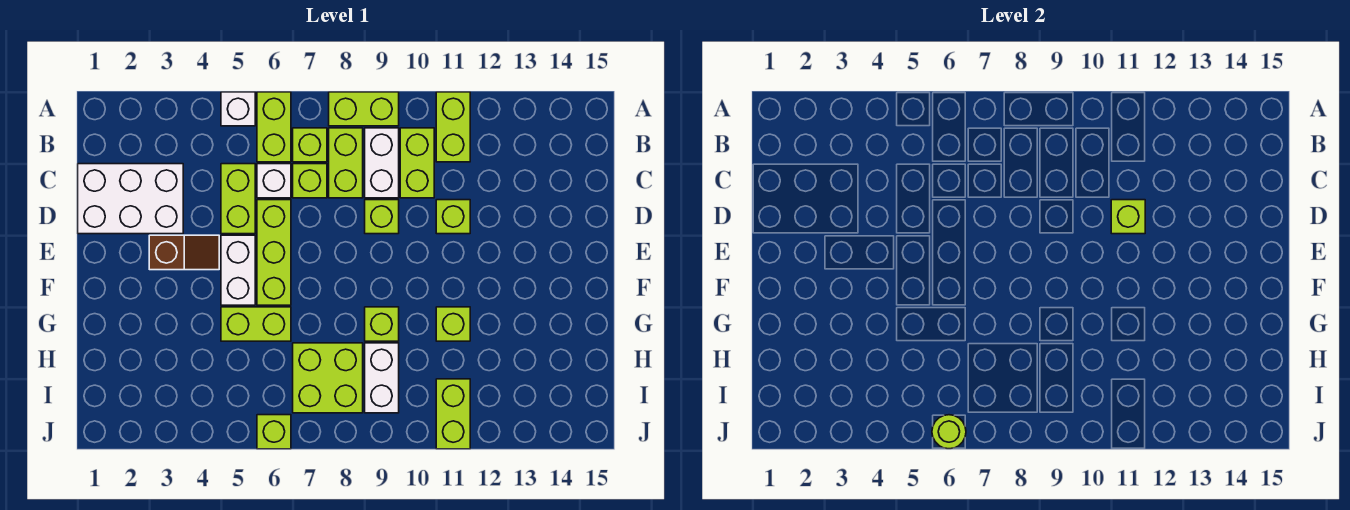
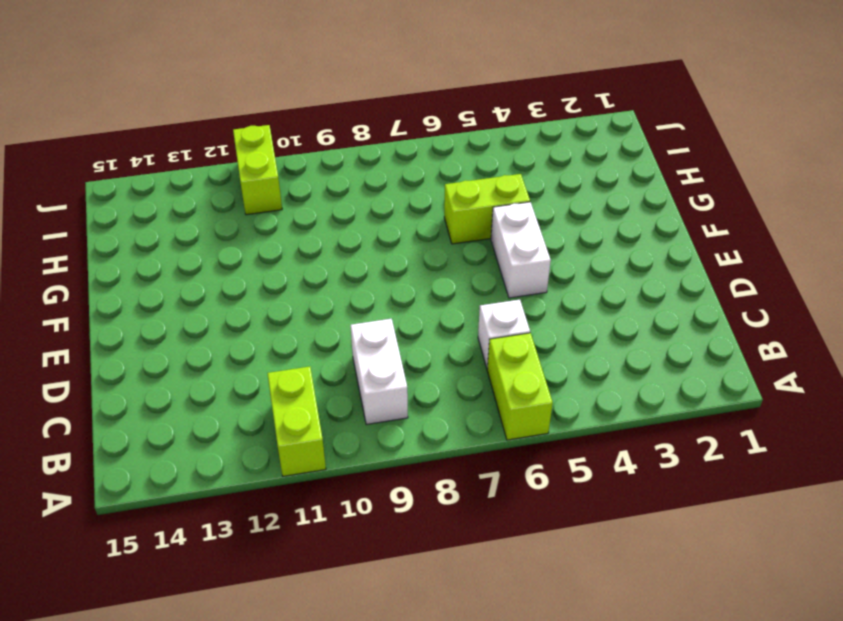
none -> white brick A5 level 1
none -> lime brick A8:A9 level 1
none -> lime brick B7 level 1

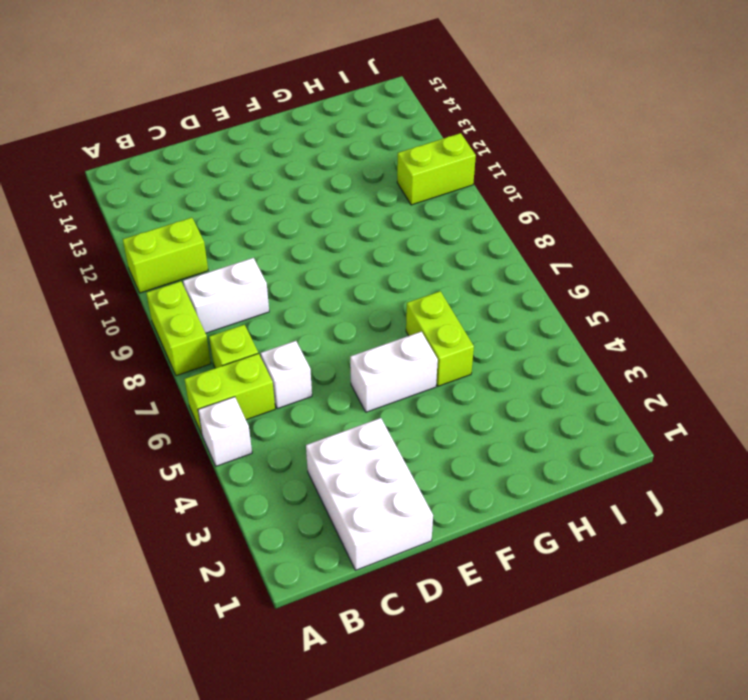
none -> lime brick B8:C8 level 1
none -> lime brick B10:C10 level 1
none -> lime brick C5:D5 level 1

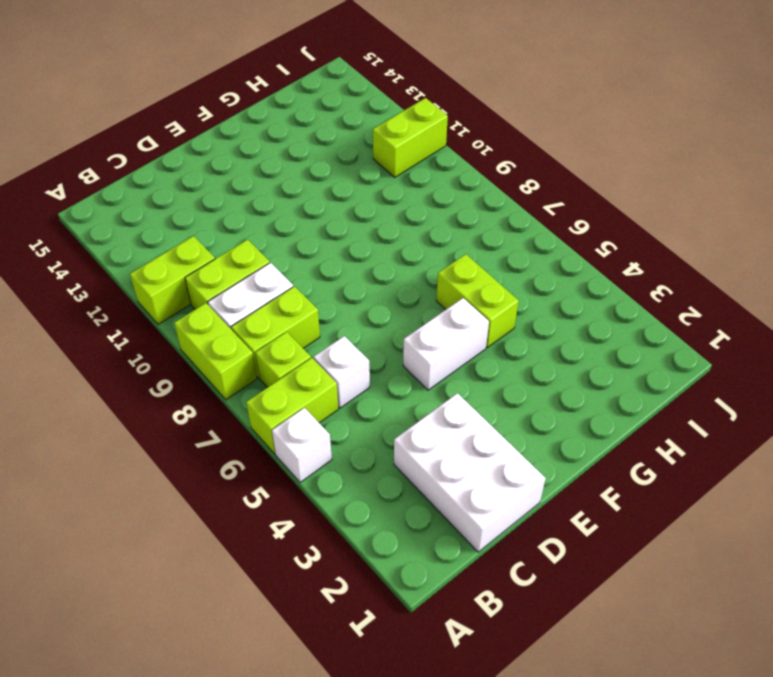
none -> lime brick C5:D5 level 1
none -> lime brick C7 level 1
none -> lime brick D6:F6 level 1

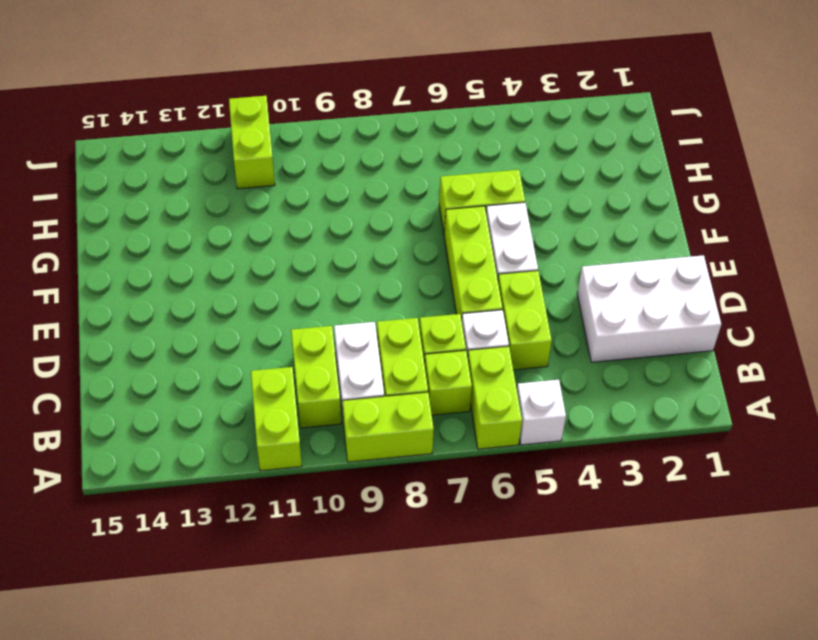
none -> lime brick D9 level 1
none -> lime brick D11 level 1
none -> brown slope E3:E4 level 1 top 3

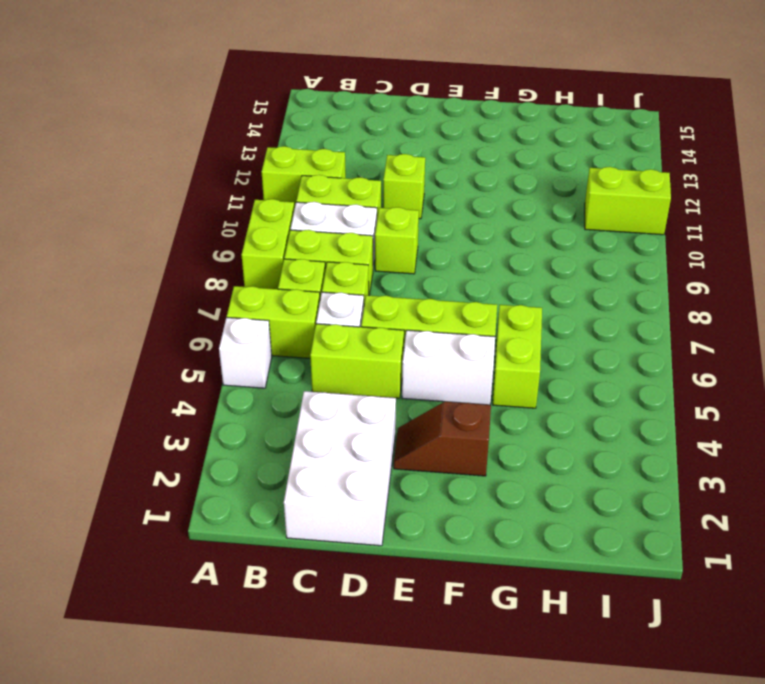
brown slope E3:F3 level 1 top F -> brown slope E3:E4 level 1 top 3
none -> lime brick G9 level 1
none -> lime brick G11 level 1
none -> lime brick H7:I8 level 1

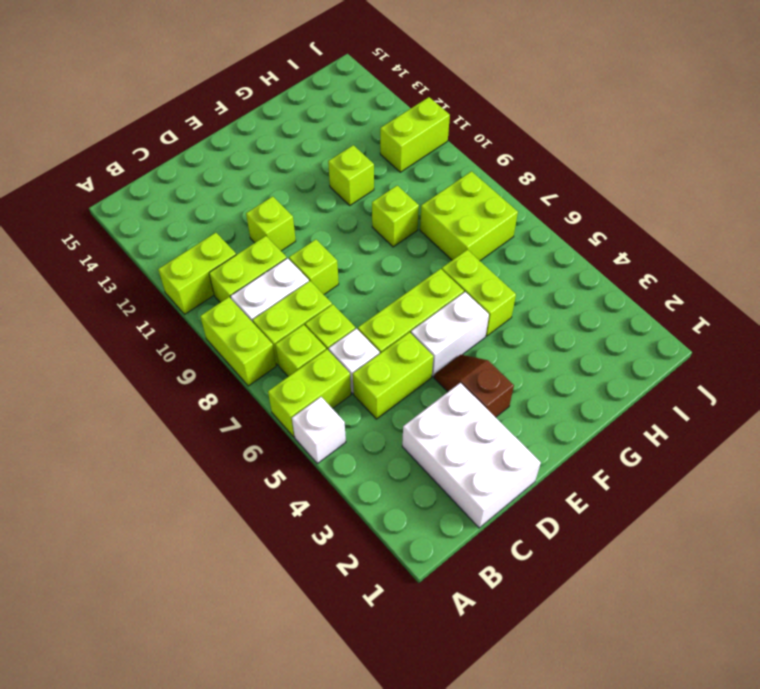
none -> white brick H9:I9 level 1
none -> lime brick J6 level 1
none -> lime brick D11 level 2

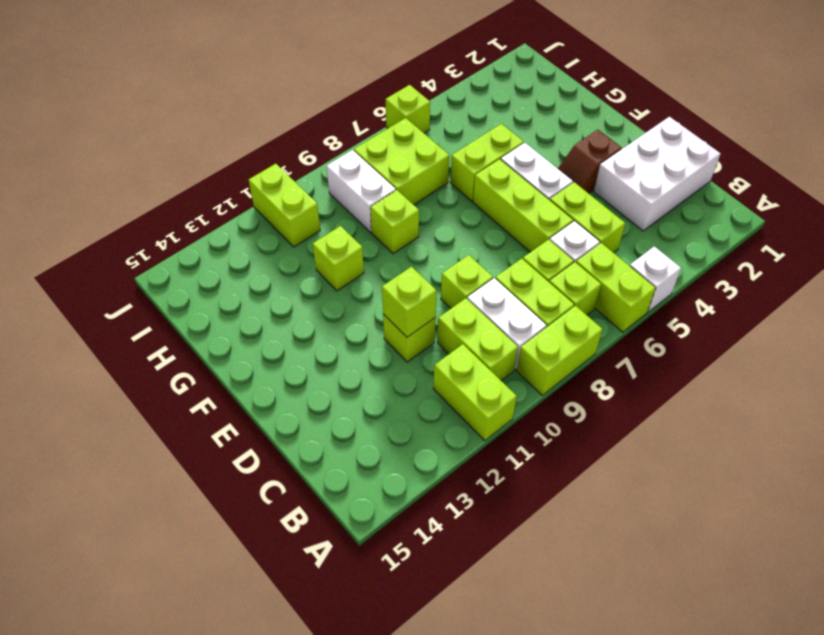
none -> lime round brick J6 level 2

